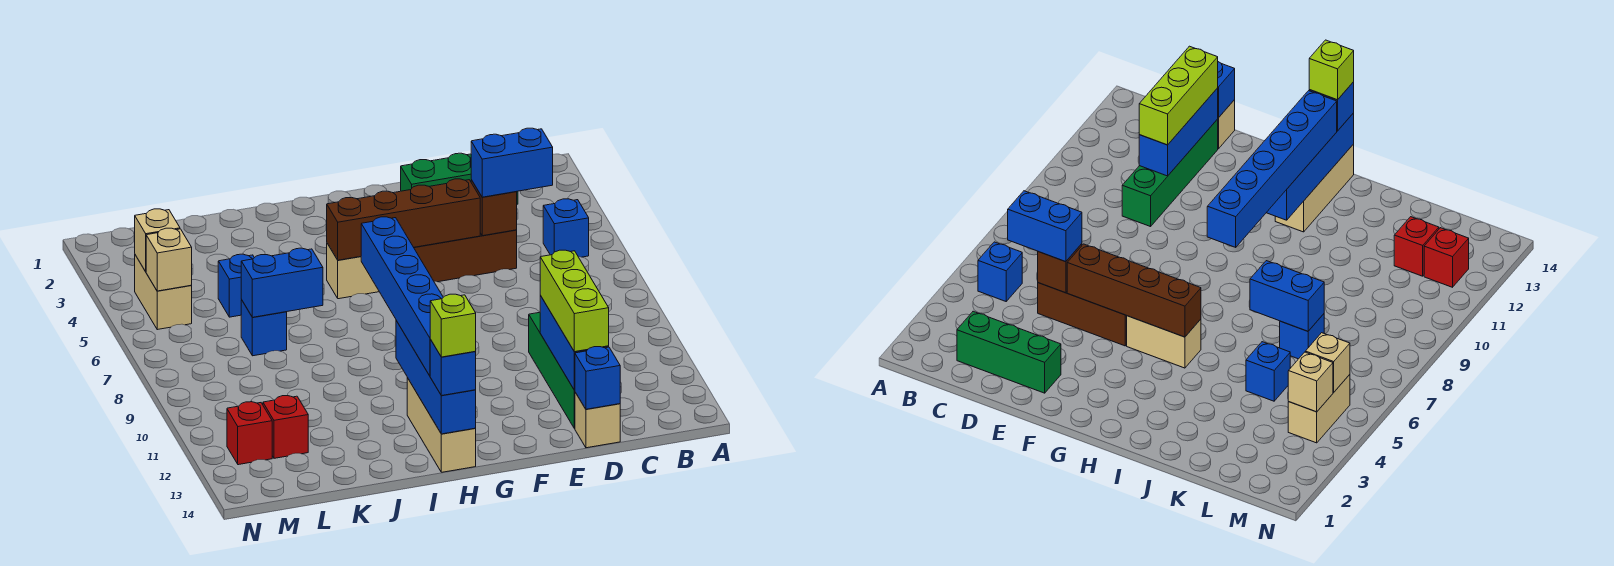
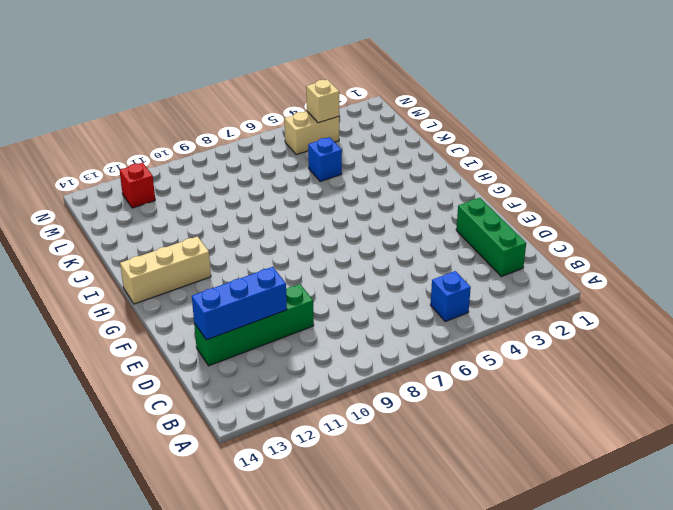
none -> brown brick D5:F5 level 1
none -> tan brick D14 level 1
none -> tan brick G5:H5 level 1

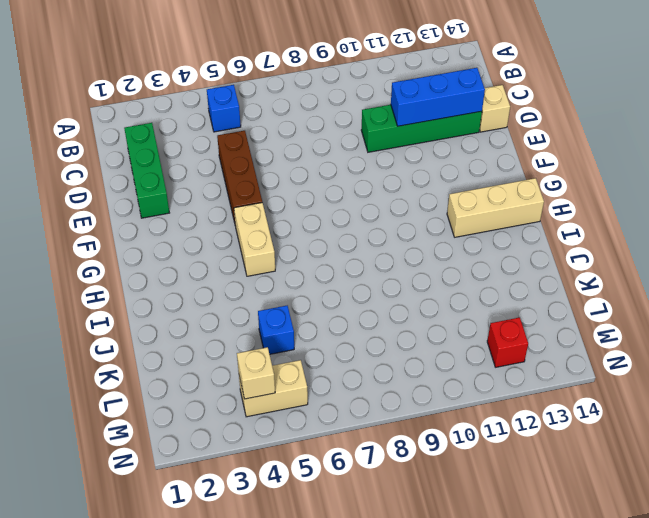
none -> blue brick K7 level 1
none -> red brick L12 level 1
none -> brown brick D5 level 2

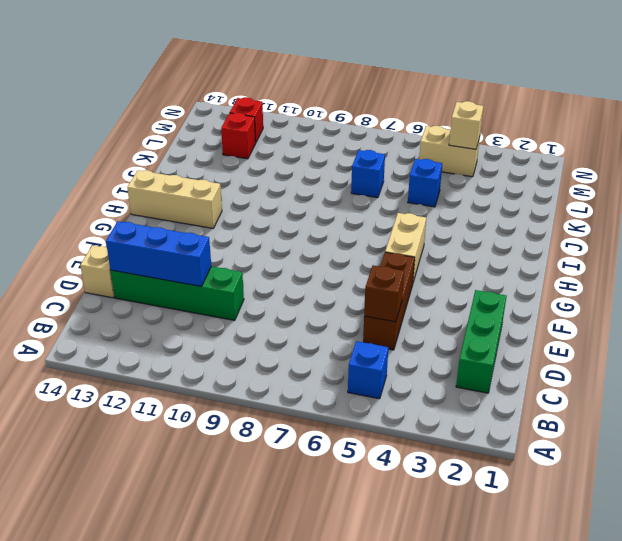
none -> blue brick D14 level 2
none -> brown brick E5:H5 level 2
none -> blue brick H11:H14 level 2

